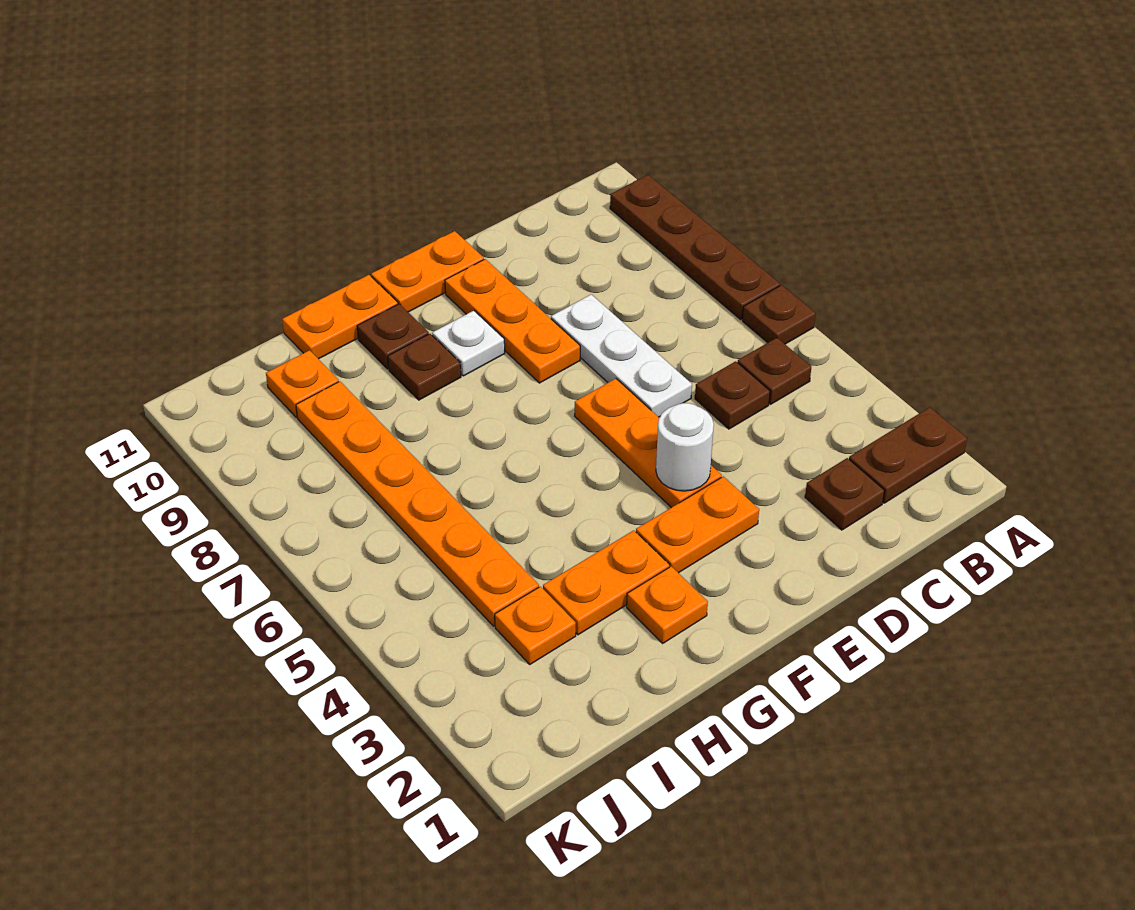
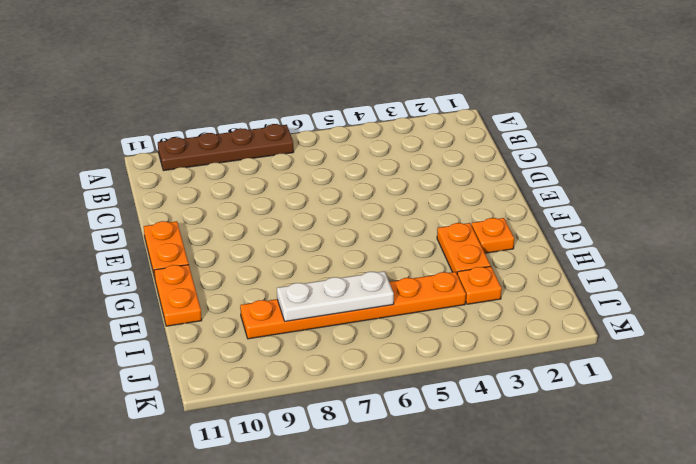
white plate I6:I8 level 2 -> white plate D6:D8 level 1
none -> brown plate A2:B2 level 1
none -> brown plate A6 level 1
none -> brown plate B5 level 1

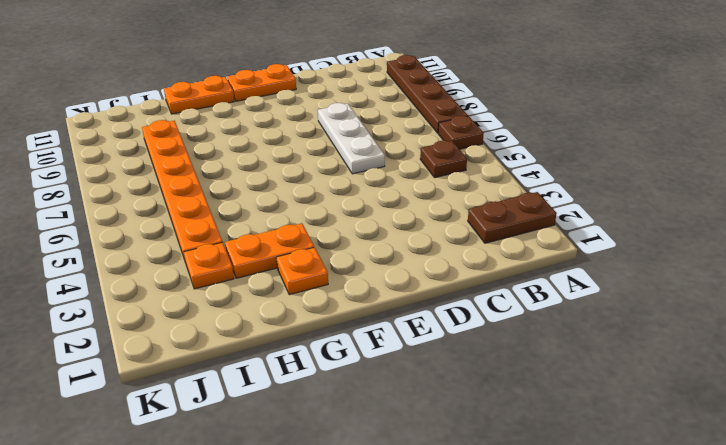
none -> brown plate C2 level 1
none -> brown plate C5 level 1
none -> orange plate E3:F3 level 1

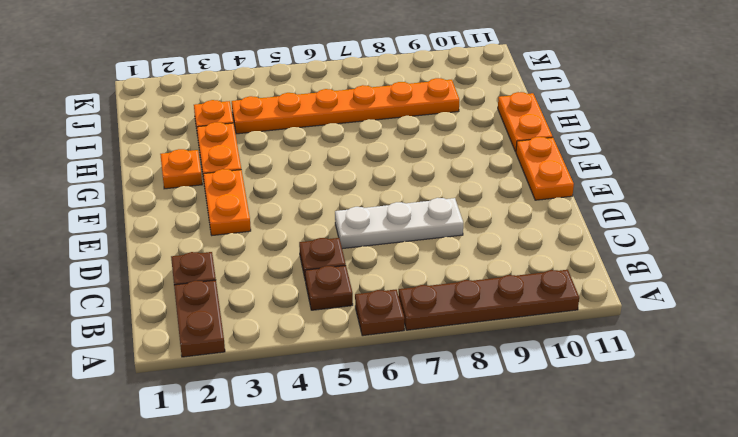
none -> orange plate E4:E6 level 1
none -> orange plate E8:E10 level 1
none -> white plate F9 level 1

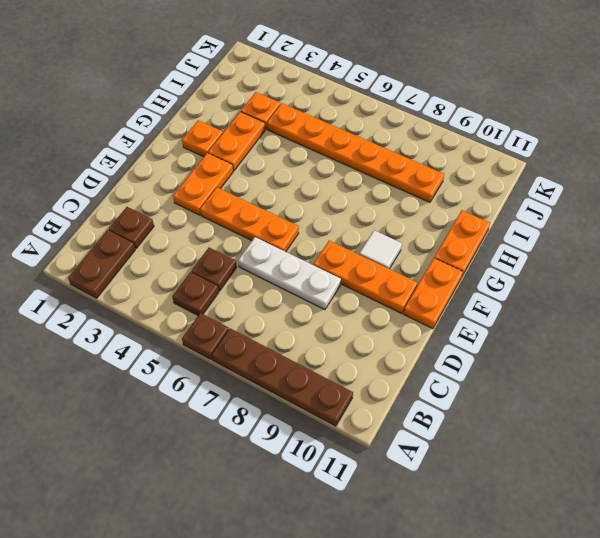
white tile F9 level 1 -> white plate F9 level 1
none -> brown plate G9 level 1
none -> brown plate G10 level 1
none -> orange plate I10 level 1

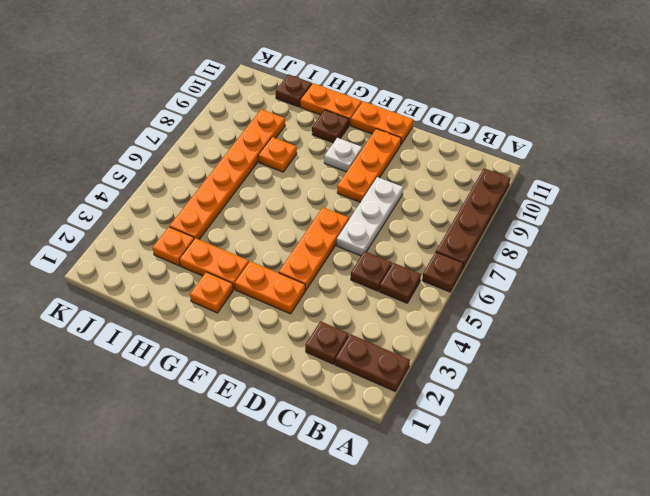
orange plate H8 level 1 -> orange plate I10 level 1
brown plate I11 level 1 -> brown plate G9 level 1
none -> white round brick E4 level 2

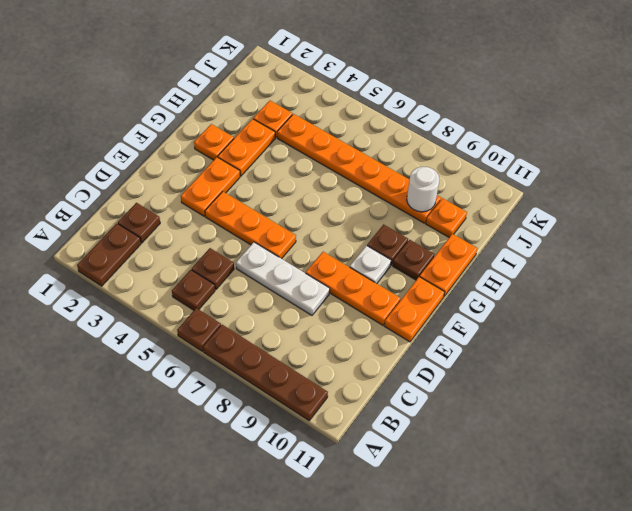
white round brick I9 level 2 -> white round brick E4 level 2

